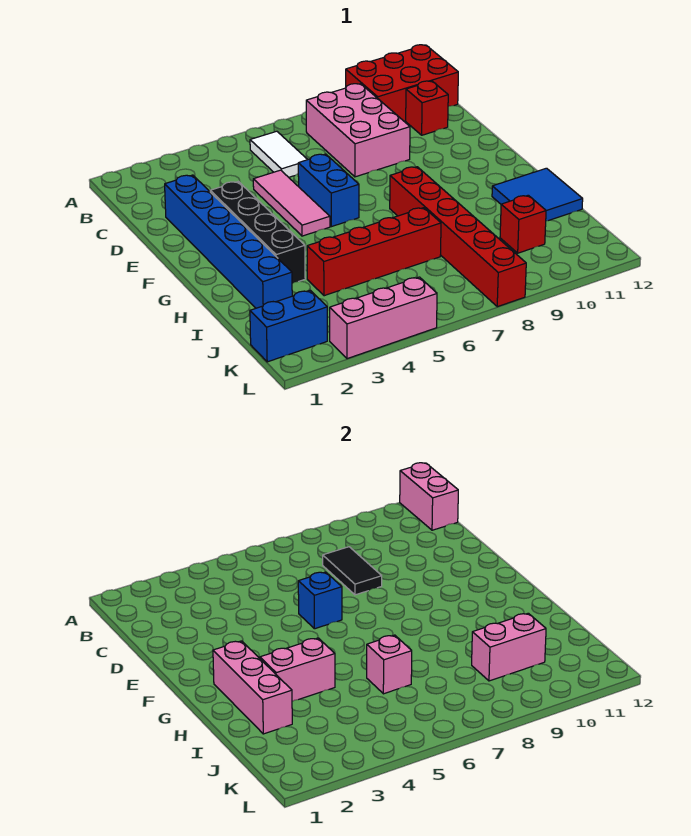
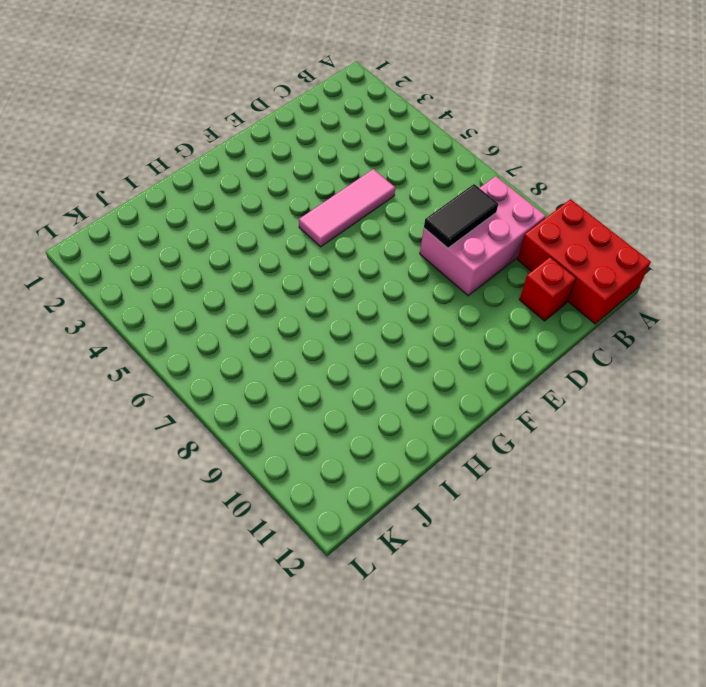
none -> white tile B6:C6 level 1
none -> blue brick D2:I2 level 1
none -> black brick E3:H3 level 1

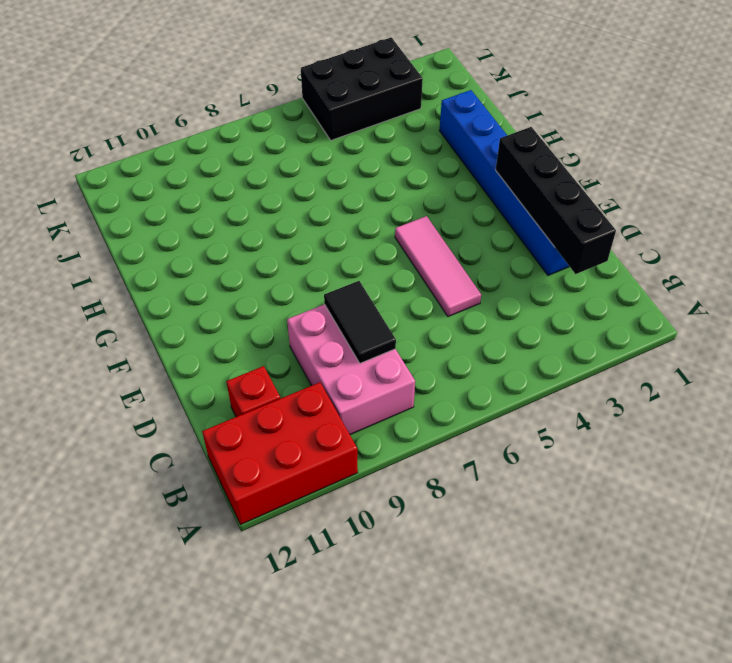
black brick C2:F2 level 2 -> black brick E3:H3 level 1
black brick K3:L5 level 1 -> pink brick L3:L5 level 1
none -> white tile B6:C6 level 1
none -> blue brick E6:F6 level 1
none -> red brick G8:L8 level 1

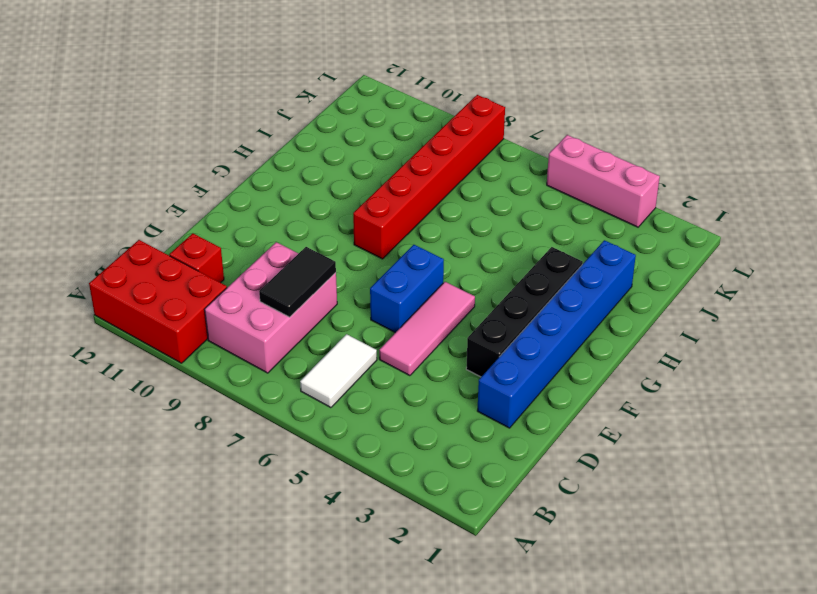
none -> blue tile H11:I12 level 1
none -> red brick I4:I7 level 1
none -> red brick J10 level 1

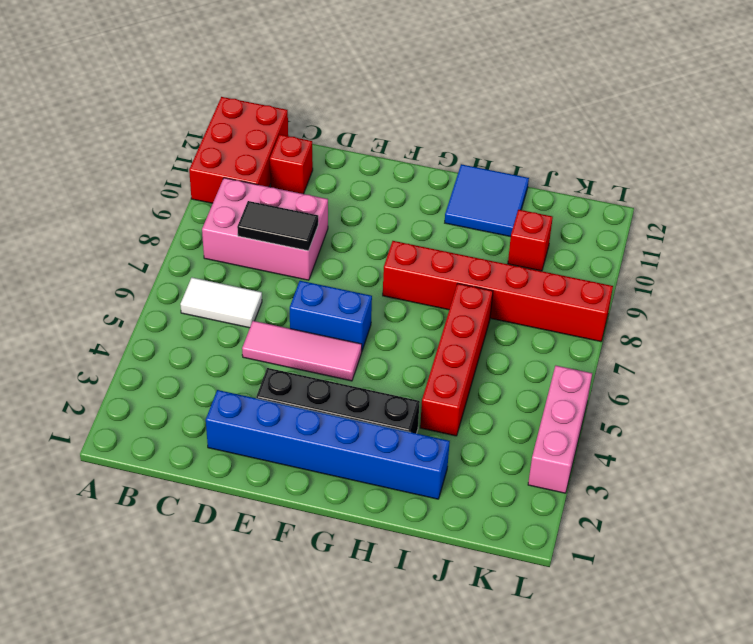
none -> blue brick K1:K2 level 1
none -> pink brick A12:B12 level 2
none -> blue brick E6 level 2

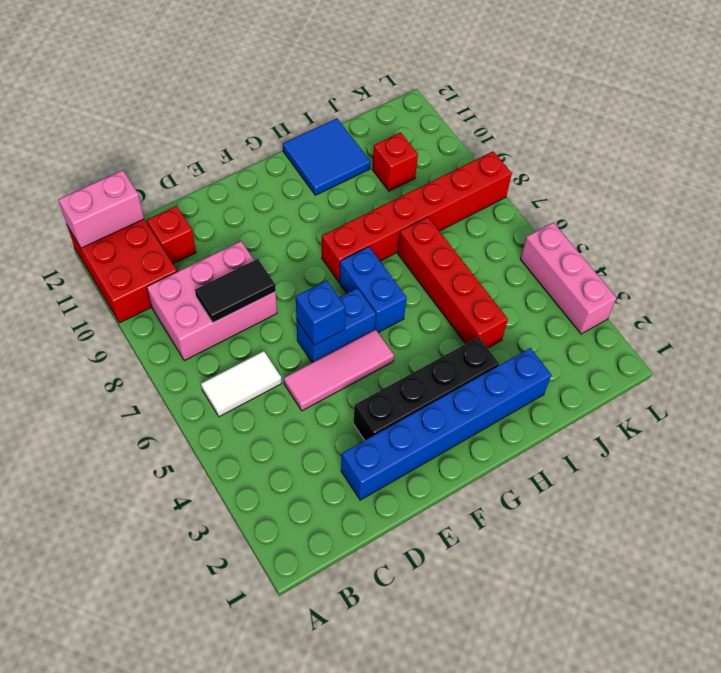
blue brick G6:G7 level 1 -> blue brick K1:K2 level 1
none -> pink brick G2:I2 level 2
none -> pink brick H3:H4 level 2
none -> pink brick I6 level 2

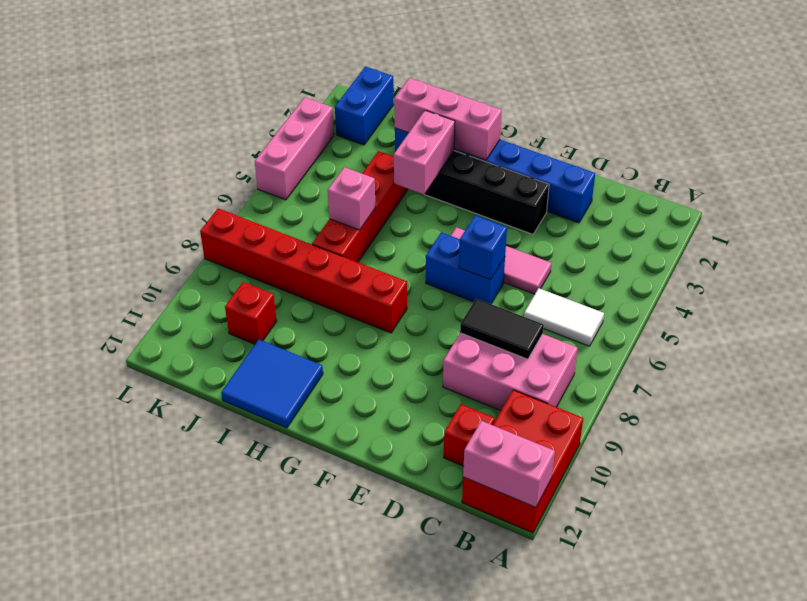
none -> pink brick J9:J10 level 2

